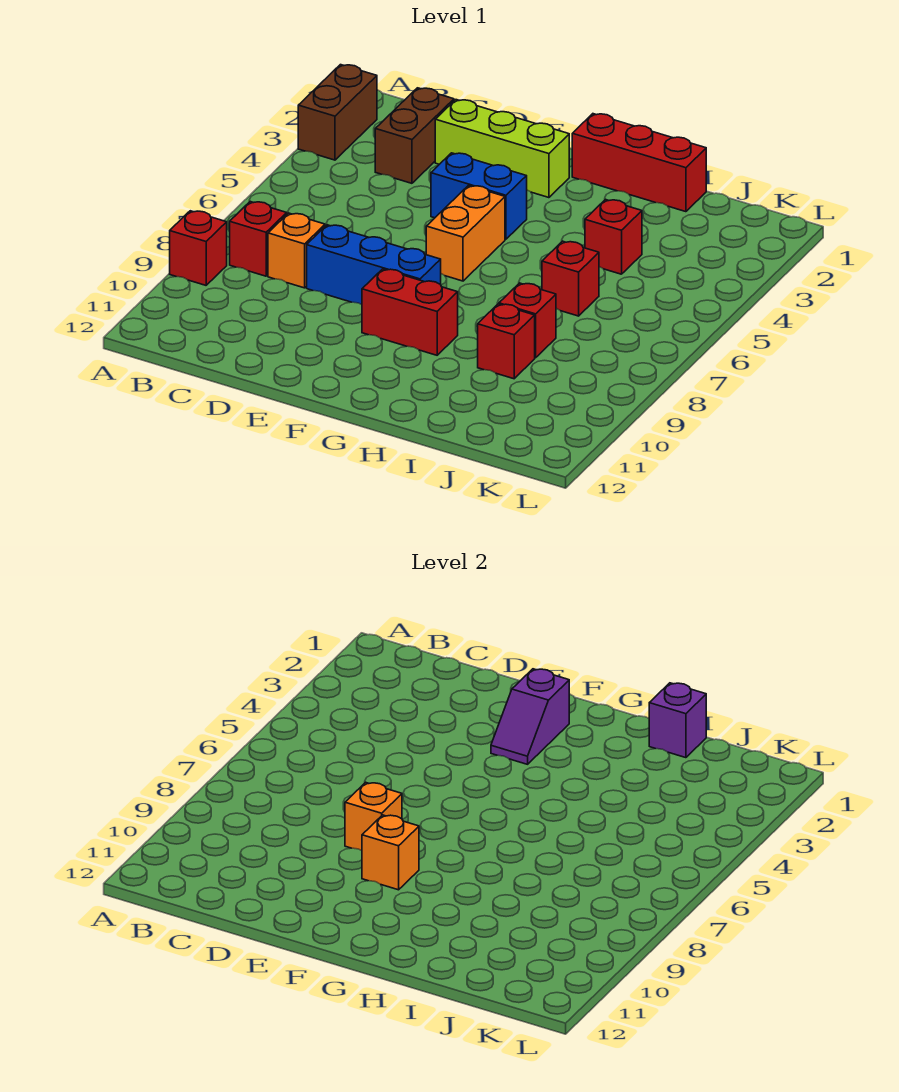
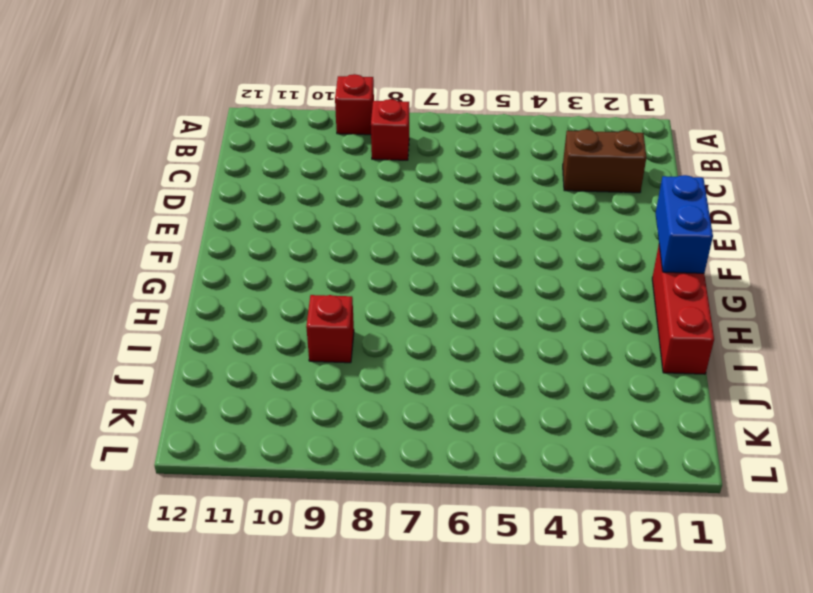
blue brick F1:G1 level 2 -> blue brick E4:F4 level 1
none -> brown brick A2:A3 level 1
none -> orange brick C8 level 1
none -> lime brick D2:F2 level 1

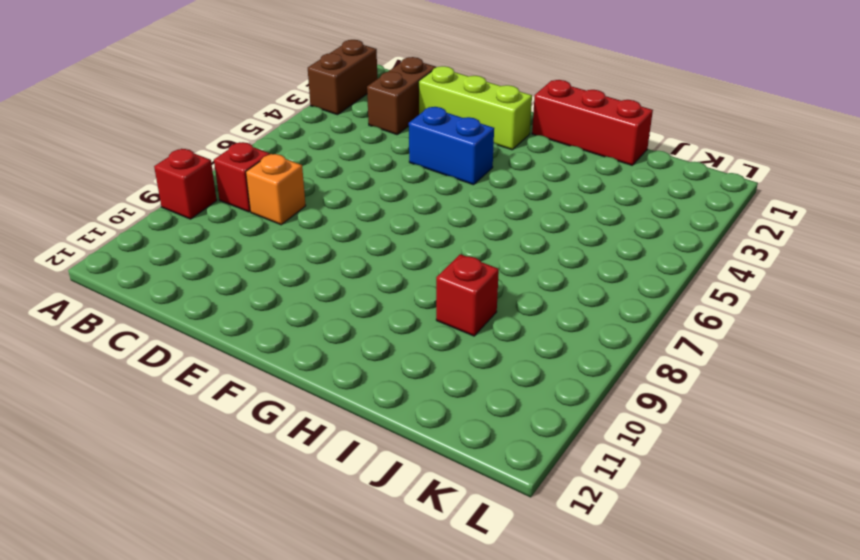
none -> blue brick D8:F8 level 1
none -> orange brick F5:F6 level 1
none -> red brick F9:G9 level 1

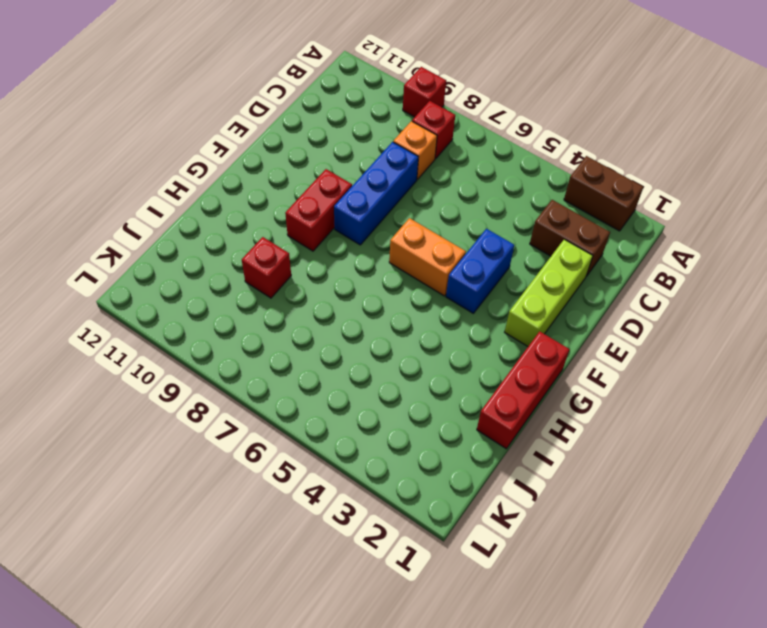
none -> red brick I4 level 1
none -> red brick I6 level 1
none -> red brick I8 level 1

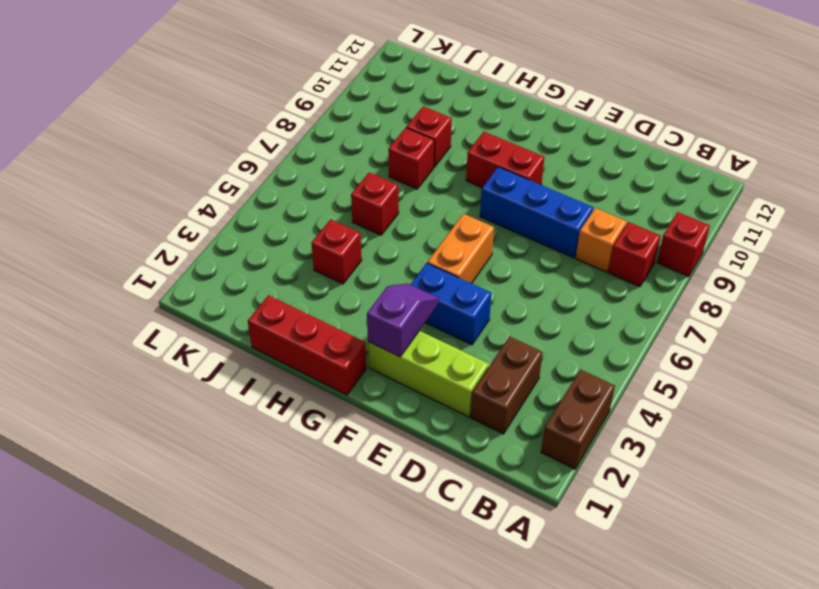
none -> orange brick E8 level 2
none -> orange brick F9 level 2
none -> purple brick I1 level 2

